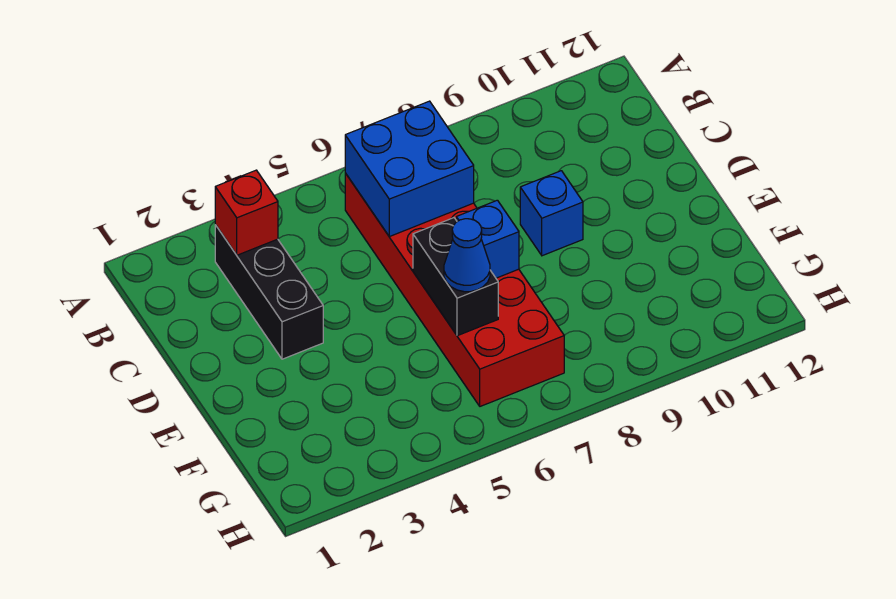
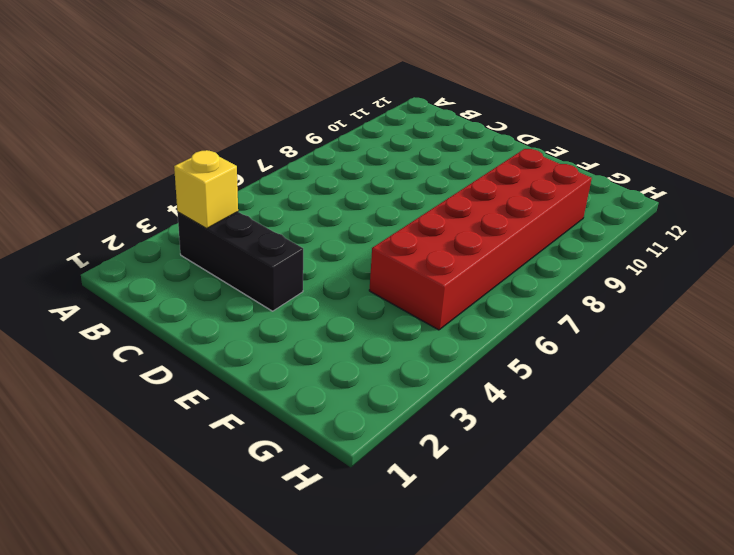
yellow brick B3 level 2 -> red brick B3 level 2
red brick F5:G10 level 1 -> red brick B6:G7 level 1
none -> blue brick D9 level 1
none -> blue brick B6:C7 level 2

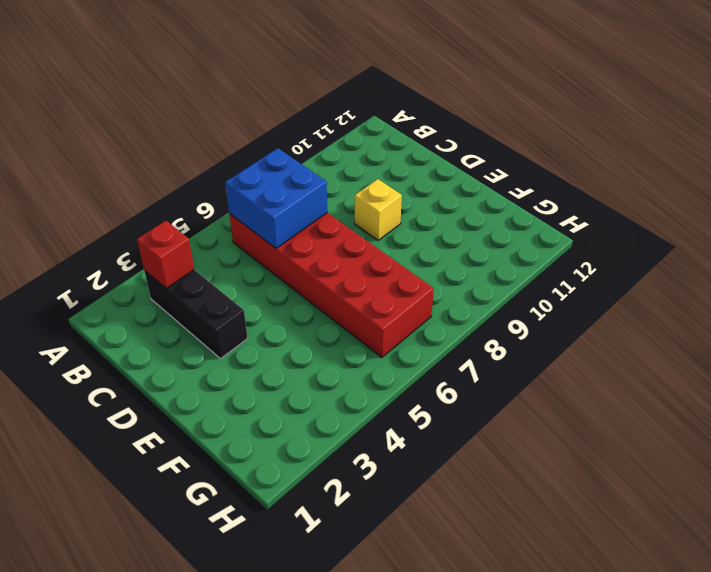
yellow brick D9 level 1 -> blue brick D9 level 1
none -> black brick E6:F6 level 2
none -> blue brick E7 level 2

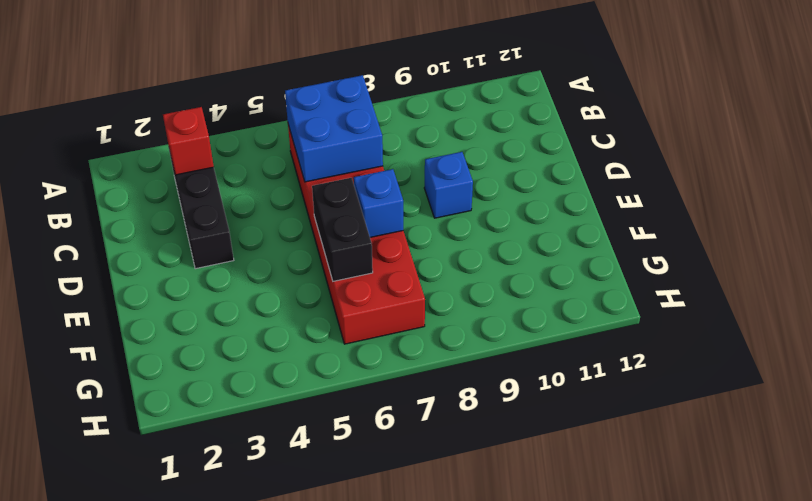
none -> blue cone F6 level 3

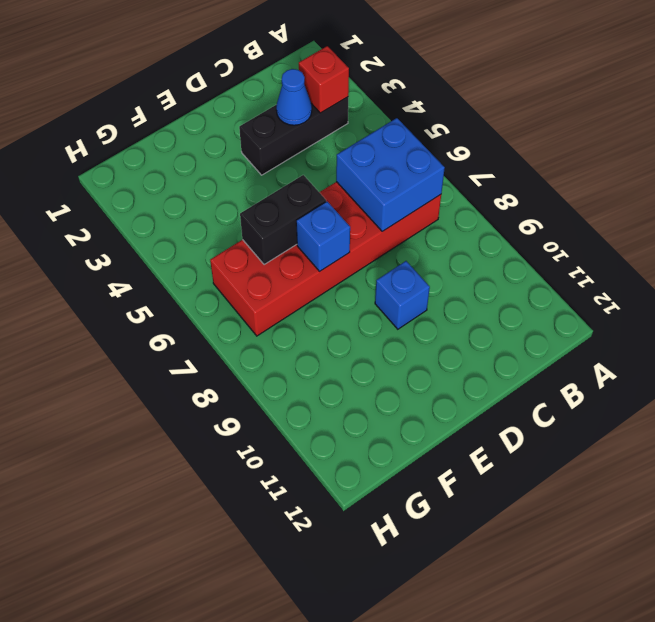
blue cone C3 level 2 -> blue cone F6 level 3

